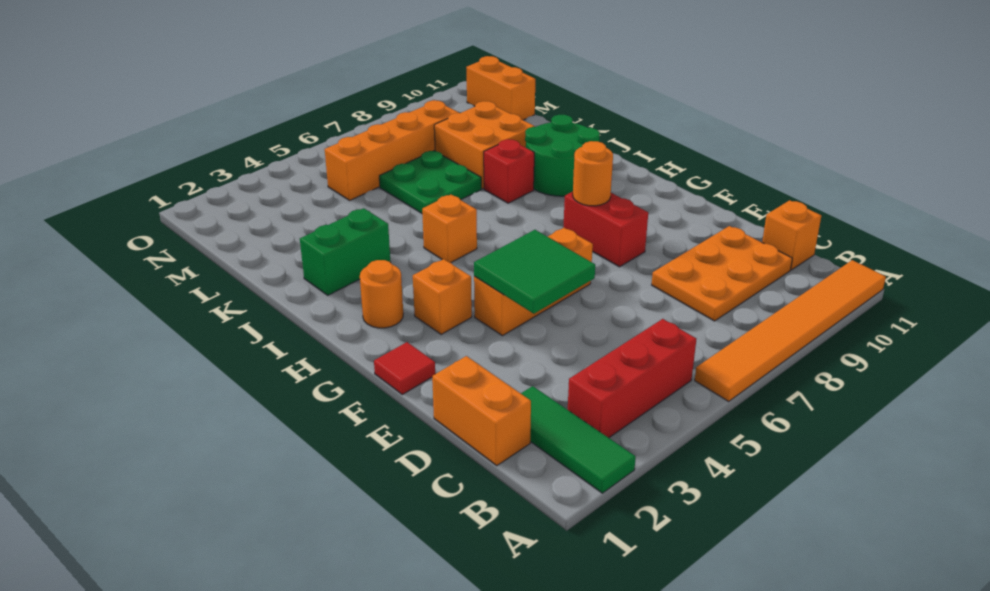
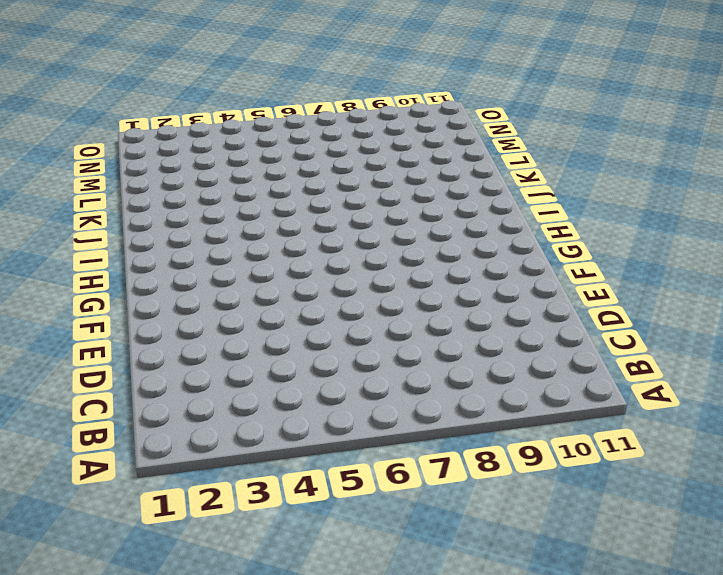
none -> green tile A2:C2 level 1
none -> orange tile A6:A11 level 1
none -> red brick B3:B5 level 1

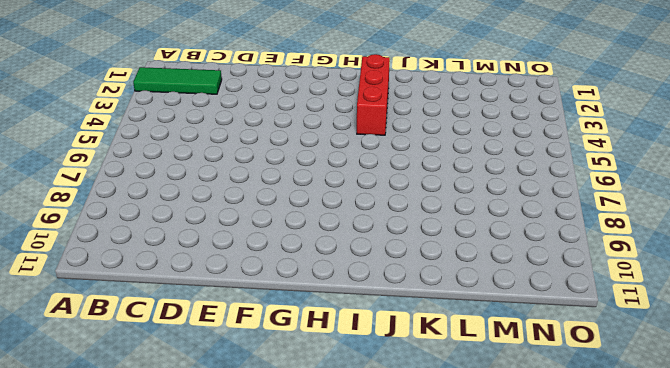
red brick I2:I4 level 1 -> red brick B3:B5 level 1
none -> orange tile A6:A11 level 1
none -> orange brick C1:D1 level 1
none -> orange plate C8:D10 level 1

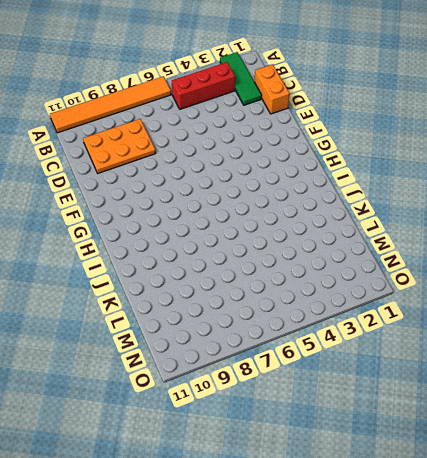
none -> orange brick C11 level 1
none -> red tile F1 level 1
none -> orange brick F4:F6 level 1

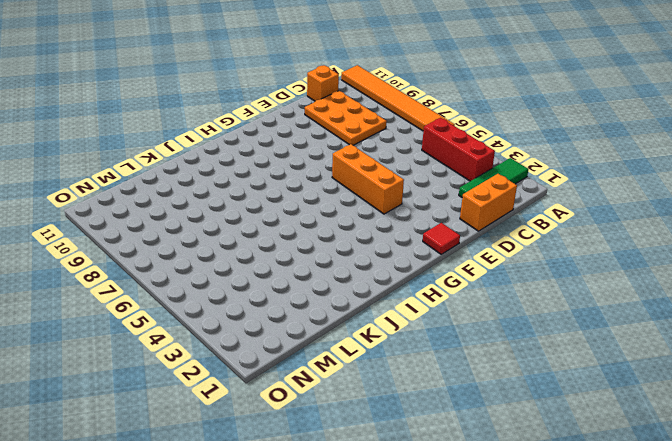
none -> red brick F8:G8 level 1
none -> orange brick G3 level 1
none -> orange round brick H2 level 1

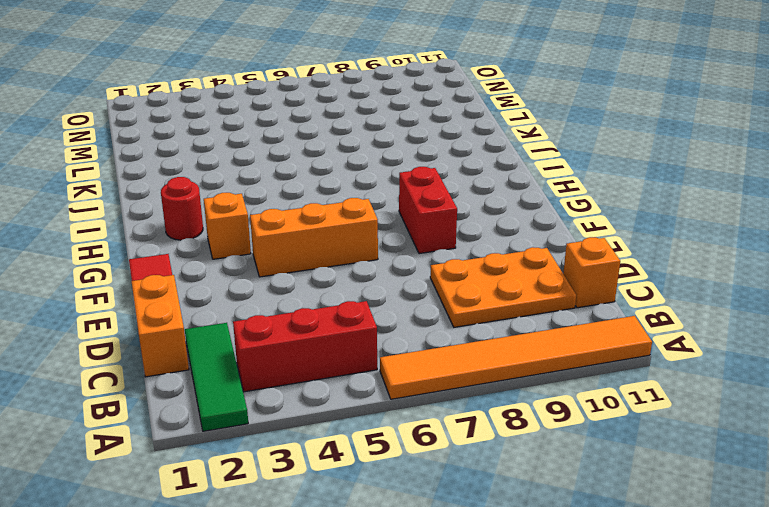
red round brick H2 level 1 -> orange round brick H2 level 1
none -> orange brick I5 level 1
none -> green round brick I9:J10 level 1
none -> green brick J2:J3 level 1

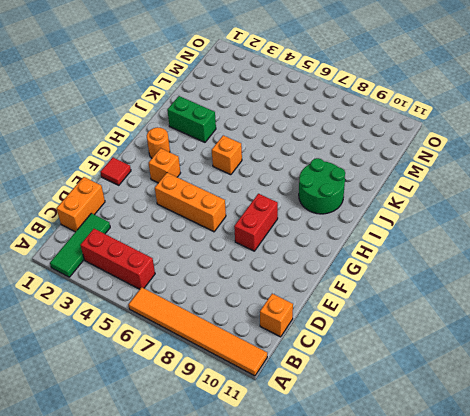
none -> orange plate C8:D10 level 1
none -> red brick J8 level 1
none -> green plate K6:L7 level 1

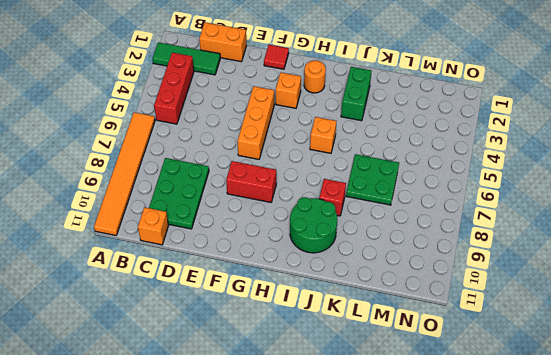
green plate C8:D10 level 1 -> orange plate C8:D10 level 1
none -> orange brick K8:L9 level 1
none -> orange brick M5:M8 level 1
none -> orange brick M11:N11 level 1

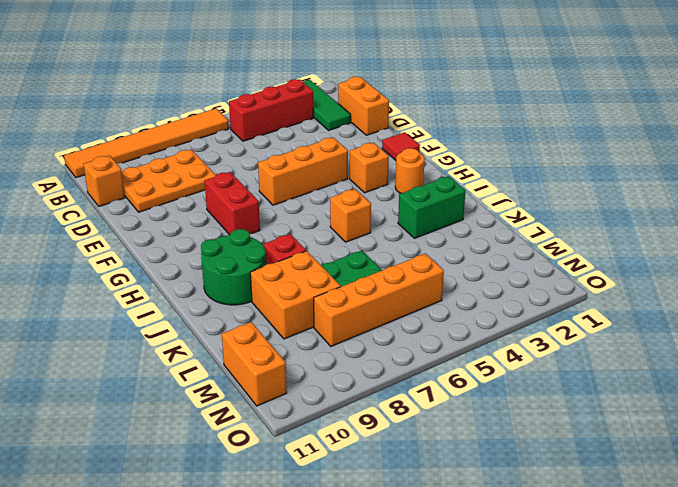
none -> green tile E4:F5 level 2
none -> orange round brick G8 level 2

